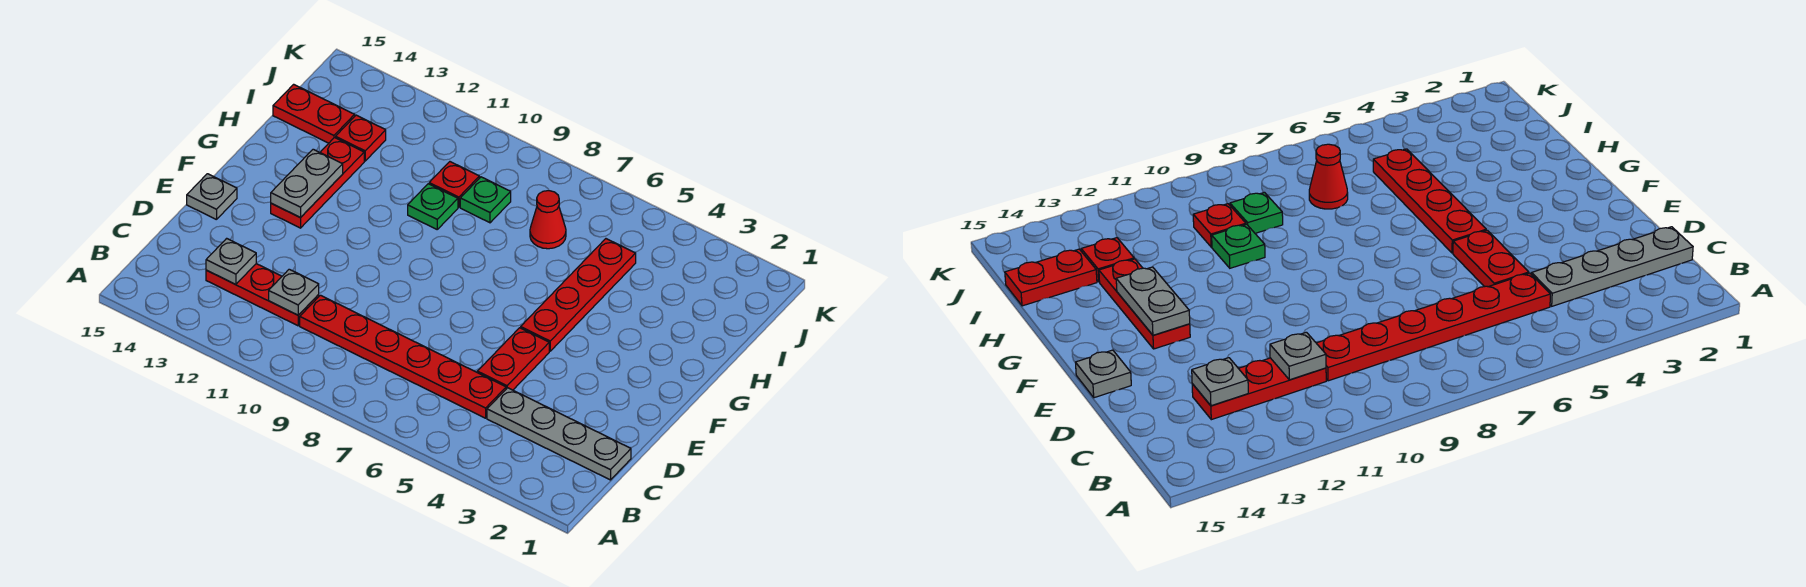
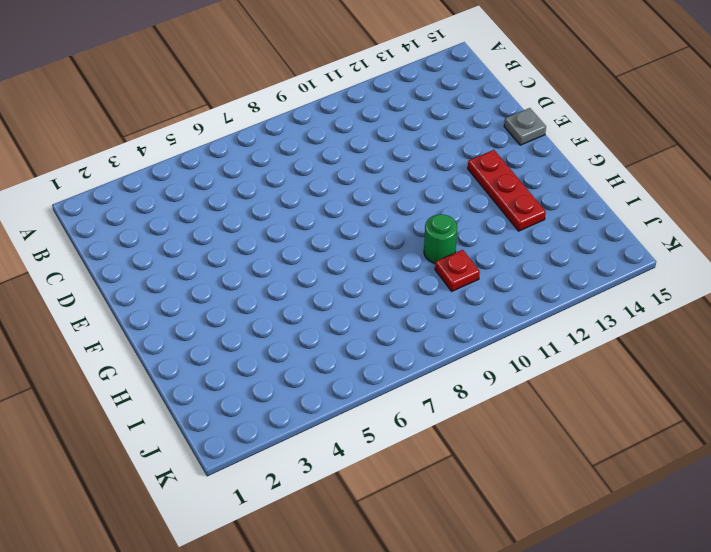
green round brick H10 level 1 -> green plate H10 level 1
none -> grey plate C1:C4 level 1
none -> red plate C5:C10 level 1
none -> red plate C11:C13 level 1

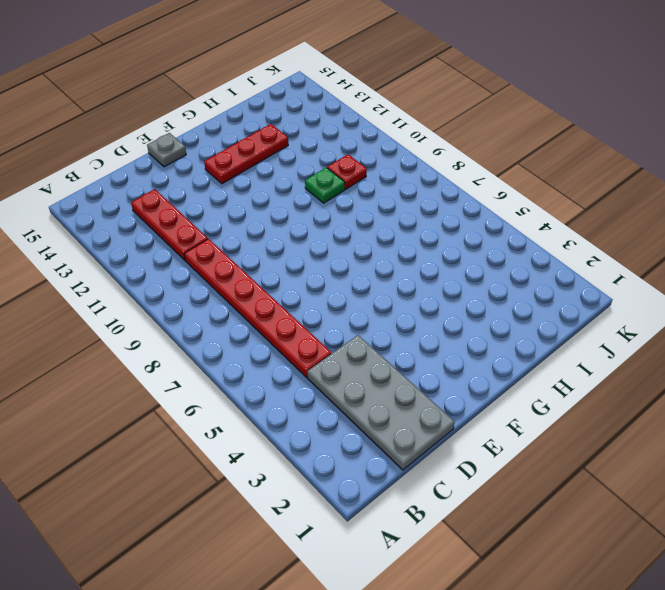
grey plate C1:D4 level 1 -> grey plate C1:C4 level 1
none -> red plate D5:E5 level 1
none -> red plate F5:I5 level 1
none -> red cone I7 level 1

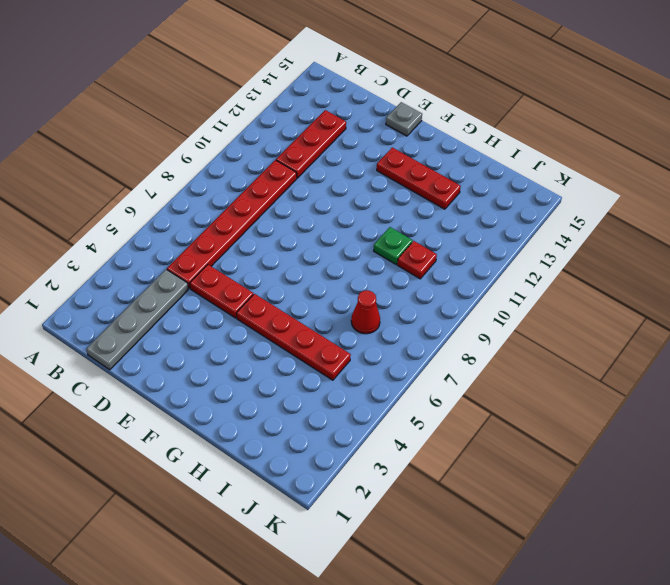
none -> green plate I9 level 1
none -> red plate I13 level 1
none -> red plate I14:I15 level 1

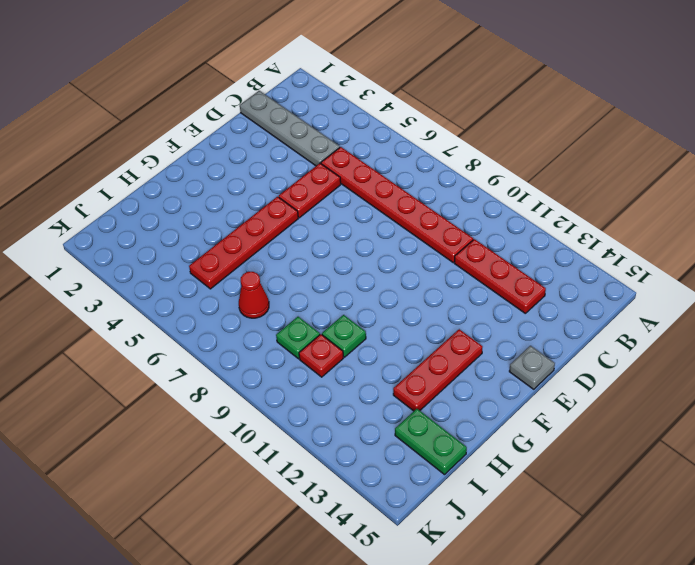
green plate I14:I15 level 1 -> red plate I14:I15 level 1
none -> red plate I13 level 1
none -> grey plate C11 level 2
none -> grey plate C13 level 2

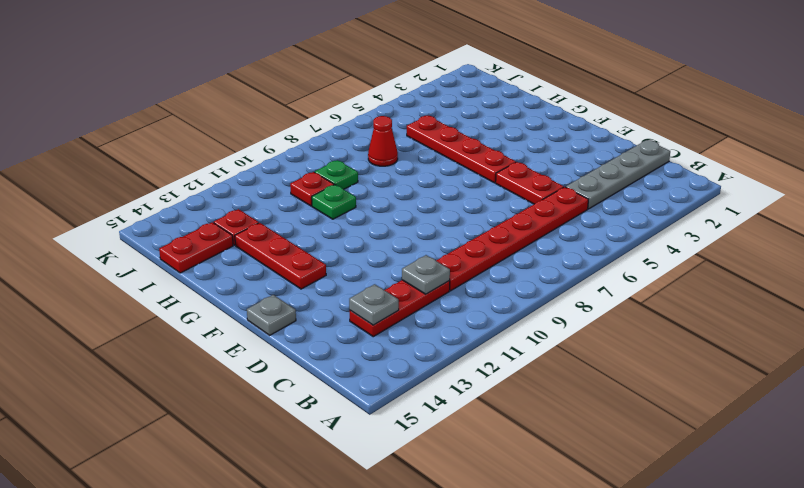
none -> grey plate F13:G13 level 2

